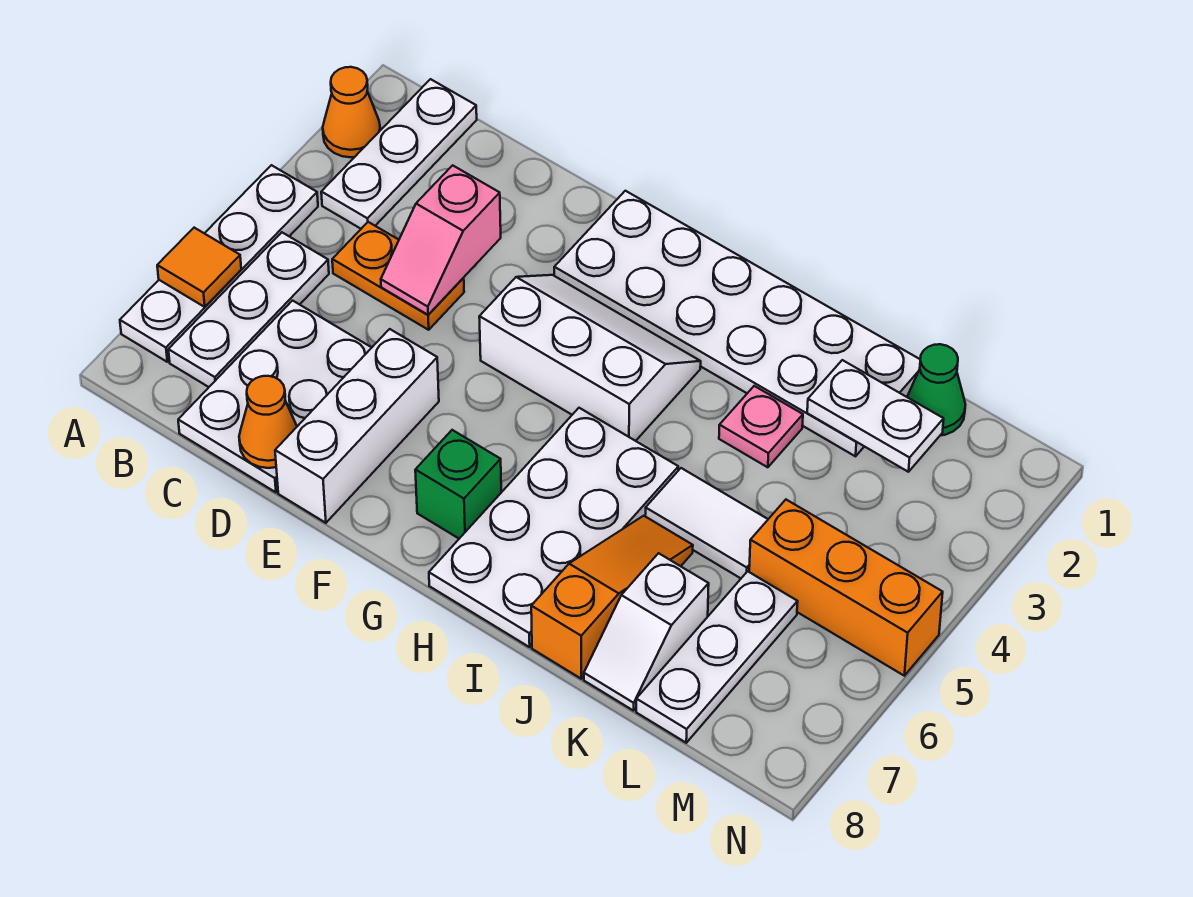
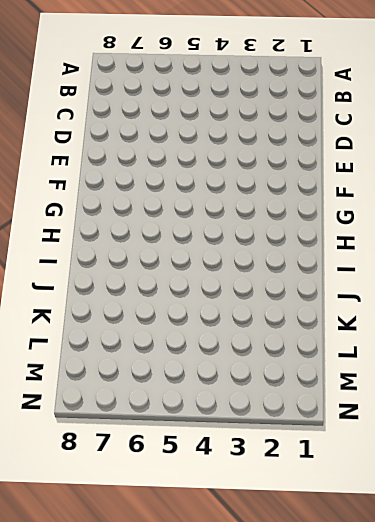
none -> orange cone A2 level 1
none -> white plate A4:A7 level 1
none -> white plate B1:B3 level 1

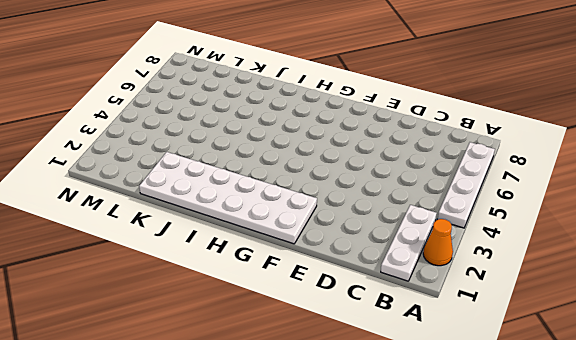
none -> white plate B5:B7 level 1
none -> orange plate C4:D4 level 1
none -> white plate C6:D8 level 1

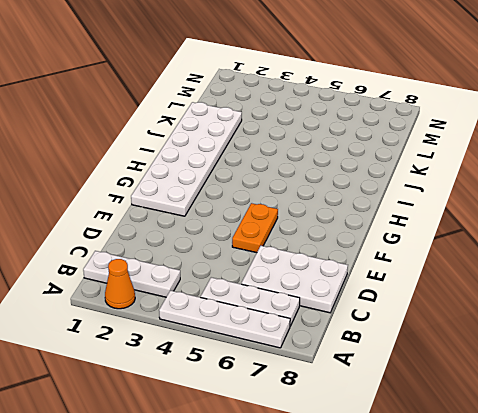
orange plate E5:F5 level 1 -> orange plate C4:D4 level 1
none -> white brick E6:E8 level 1
none -> white slope F3:H4 level 1 top 4
none -> green brick G7 level 1

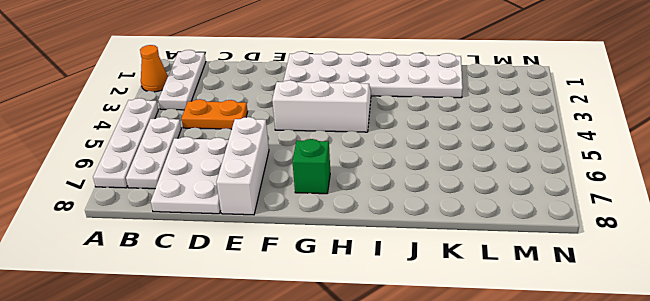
none -> white plate H5:I8 level 1
none -> pink plate J3 level 1
none -> white tile J5:K5 level 1

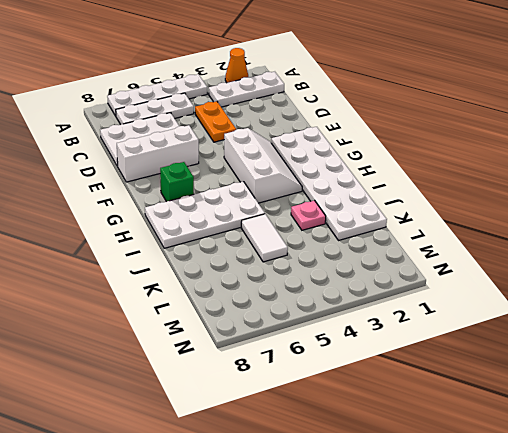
none -> orange slope J6:J8 level 1 top 8
none -> white slope K7:K8 level 1 top 7
none -> green cone L1 level 1

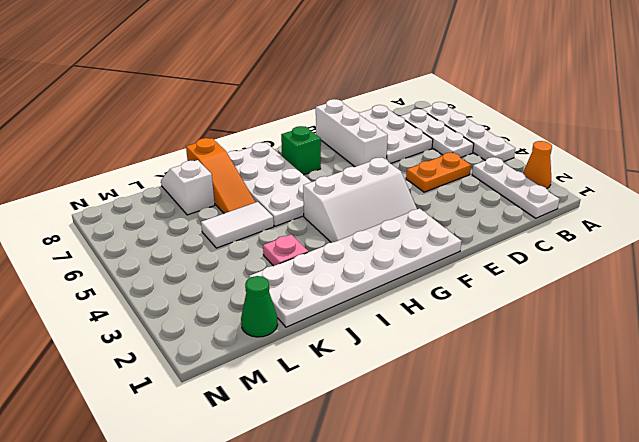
none -> orange brick L5:N5 level 1
none -> white plate L6:L8 level 1
none -> orange tile A6 level 2

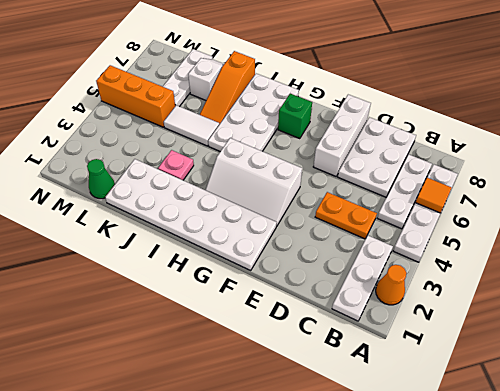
none -> pink slope D3:D4 level 2 top 3
none -> orange cone D8 level 2
none -> white plate K2:L2 level 2

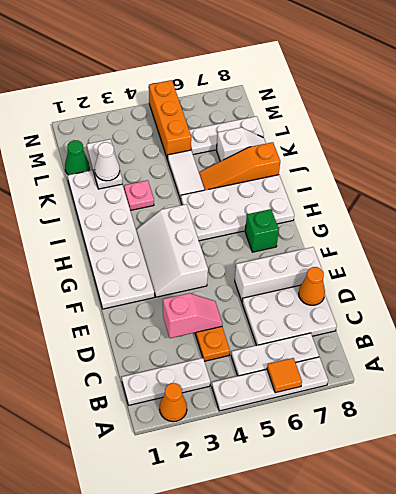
white cone K2 level 3 -> none

